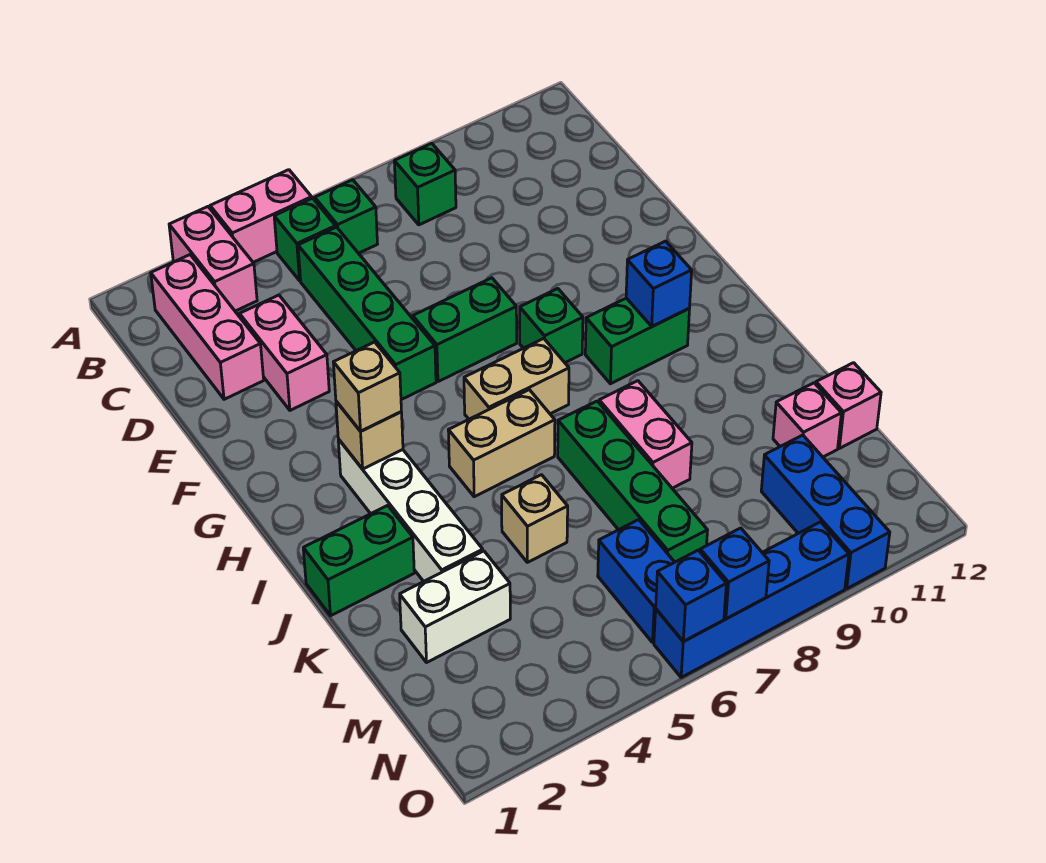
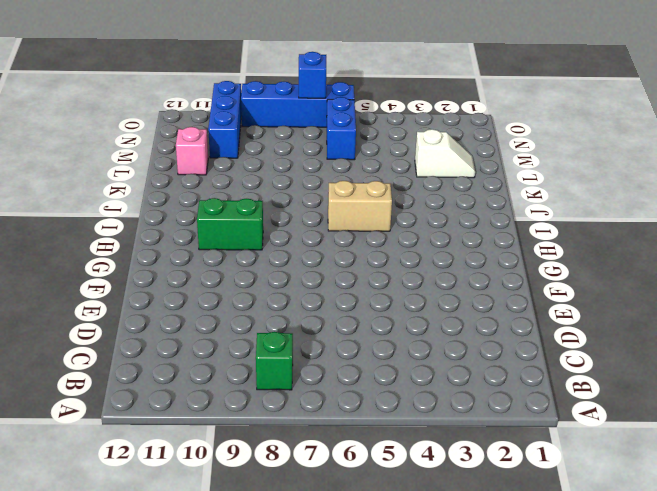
white slope L2:L3 level 1 top 3 -> white brick L2:L3 level 1
none -> pink brick A3:B3 level 1
none -> pink brick A4:A5 level 1
none -> pink brick B2:D2 level 1

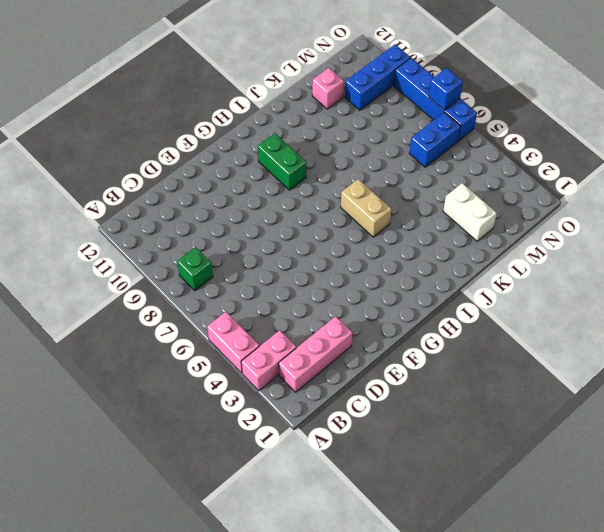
none -> green brick B5 level 1
none -> green brick B6 level 1
none -> green brick C5:F5 level 1

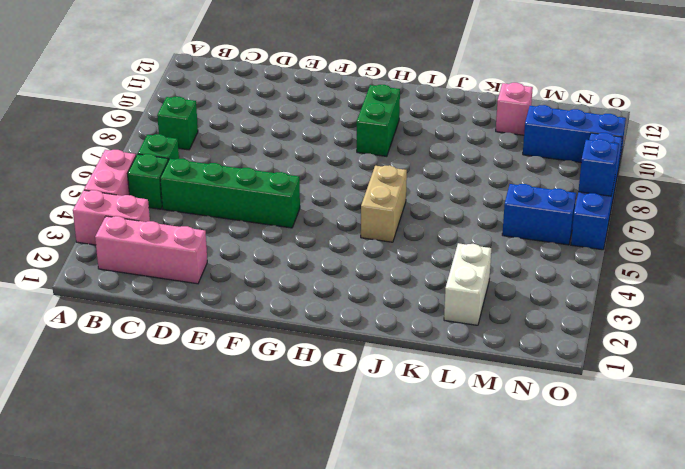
none -> pink brick D3:E3 level 1
none -> green brick F6:F7 level 1
none -> green brick G8 level 1

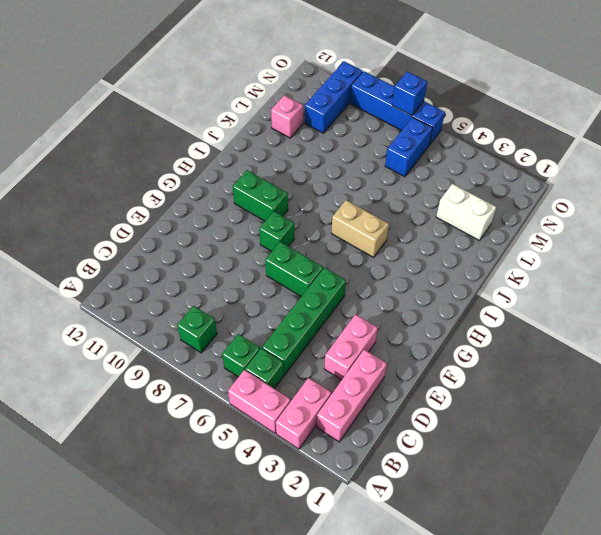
none -> white brick H3:K3 level 1
none -> tan brick H6:H7 level 1
none -> green brick J1:J2 level 1

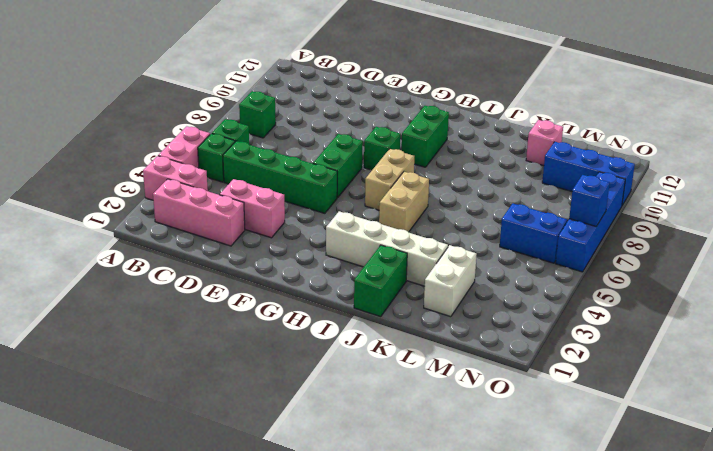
none -> green brick J7:M7 level 1
none -> pink brick J8:K8 level 1
none -> tan brick K5 level 1

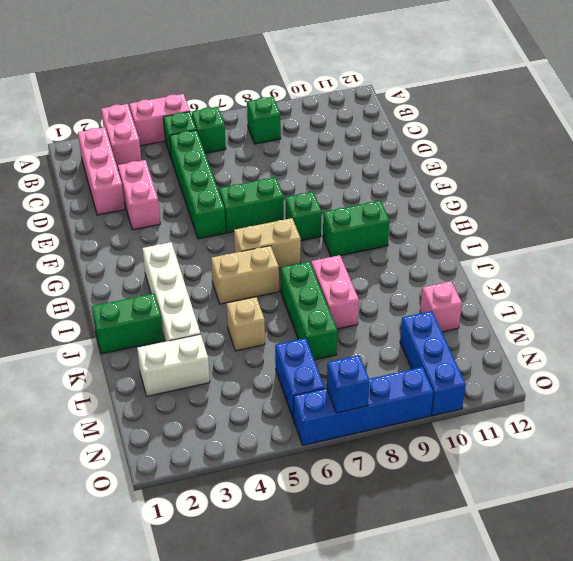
green brick J7:L7 level 1 -> green brick J7:M7 level 1
none -> pink brick L12 level 1
none -> tan brick H3 level 2
none -> blue brick H10 level 2

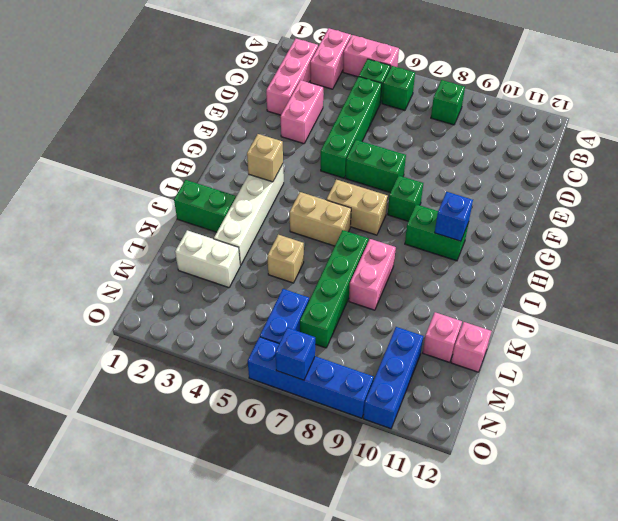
none -> blue brick O6 level 2
none -> tan brick H3 level 3

